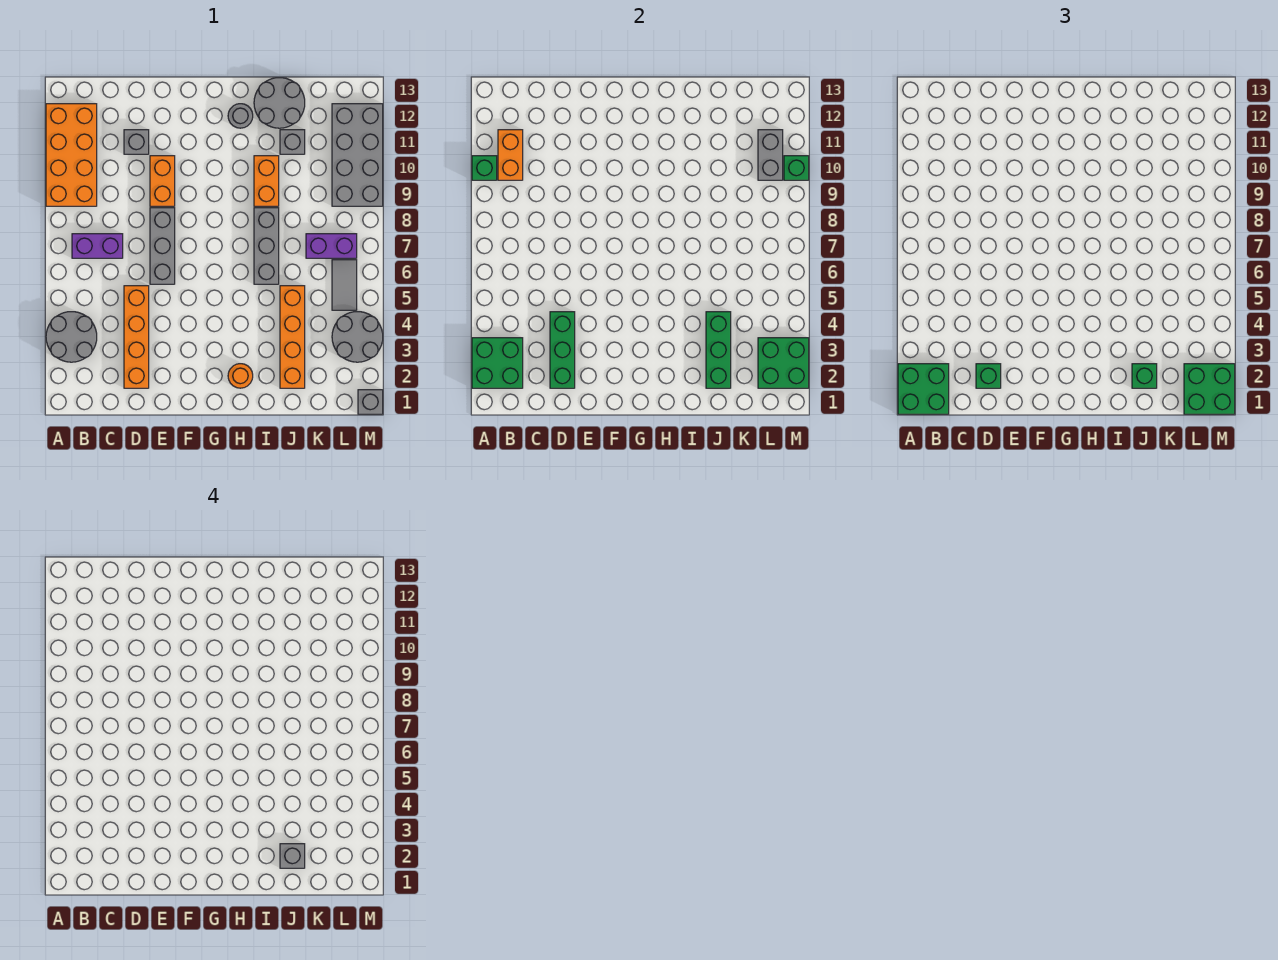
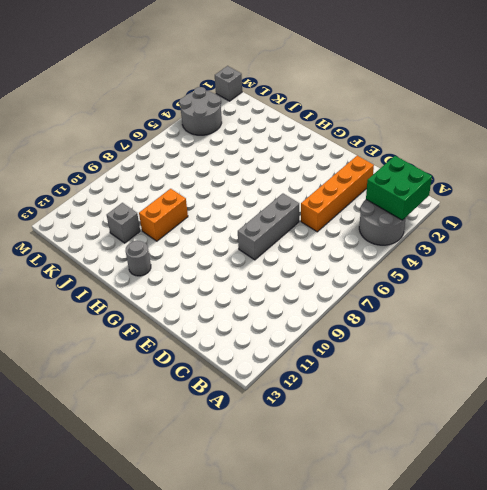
none -> orange brick A9:B12 level 1
none -> purple brick B7:C7 level 1
none -> grey brick D11 level 1
none -> orange brick E9:E10 level 1

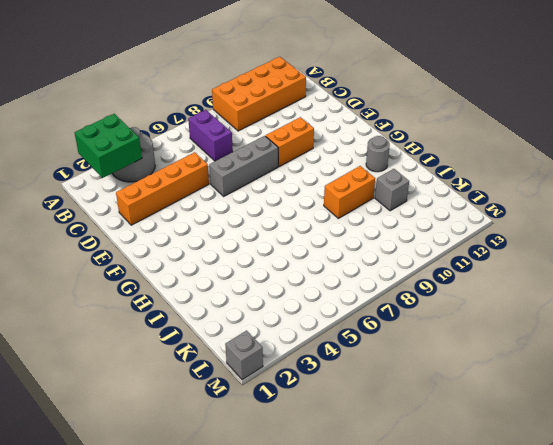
none -> grey brick D11 level 1
none -> orange round brick H2 level 1
none -> grey brick I6:I8 level 1
none -> grey round brick I12:J13 level 1

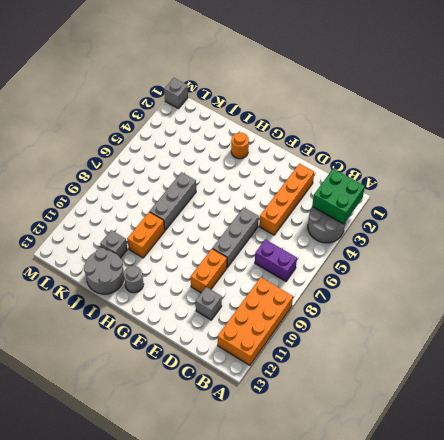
none -> orange brick J2:J5 level 1
none -> purple brick K7:L7 level 1
none -> grey round brick L3:M4 level 1
none -> grey tile L5:L6 level 1

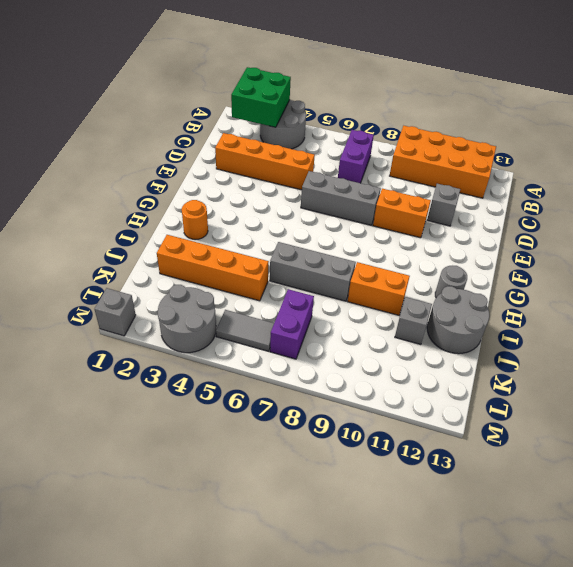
none -> grey brick L9:M12 level 1
none -> green brick A10 level 2
none -> orange brick B10:B11 level 2
none -> green brick D2:D4 level 2

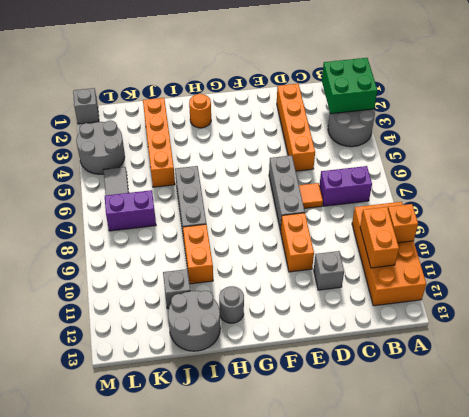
orange brick A10 level 2 -> green brick A10 level 2
orange tile D7 level 1 -> none
none -> grey brick L9:M12 level 1
none -> green brick D2:D4 level 2
none -> green brick J2:J4 level 2
none -> green brick L2:M3 level 2

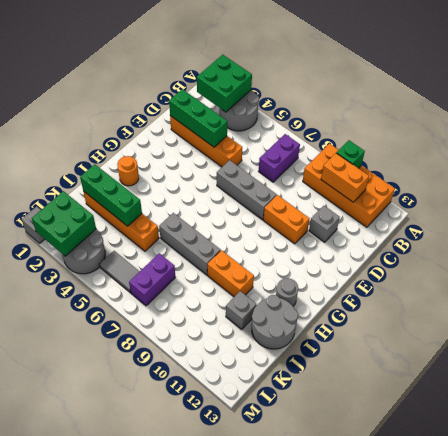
none -> grey brick L9:M12 level 1
none -> grey brick L10:L11 level 2
none -> green brick M10 level 2
none -> green brick A1:B2 level 3

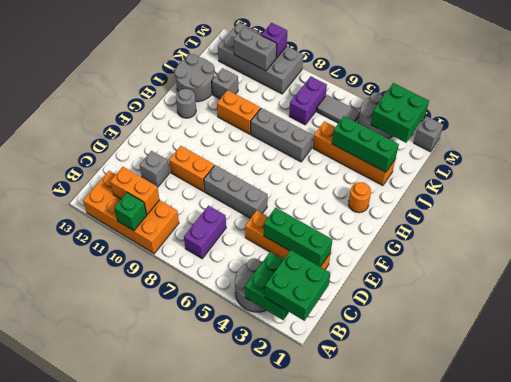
purple brick M10 level 2 -> green brick M10 level 2
none -> green brick D2 level 3
none -> green brick J2 level 3
none -> green brick L1:M2 level 3
none -> grey brick J2 level 4

